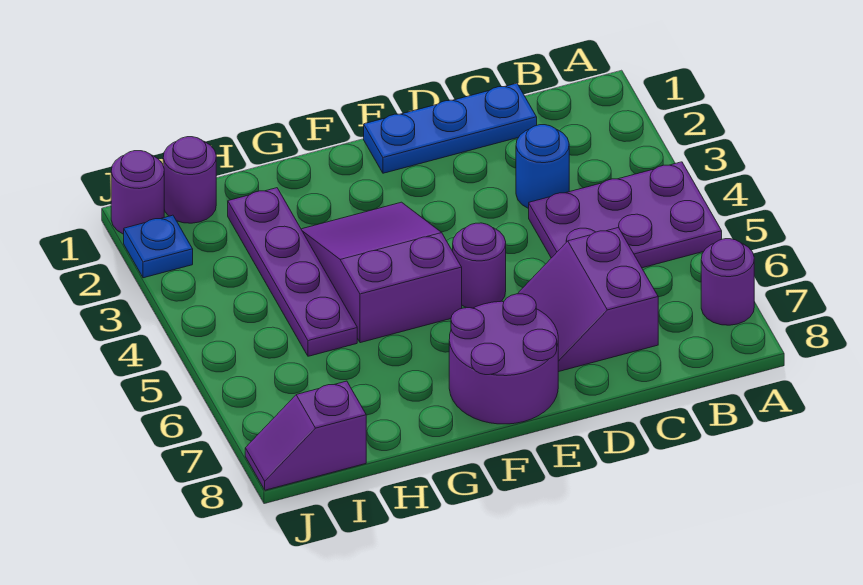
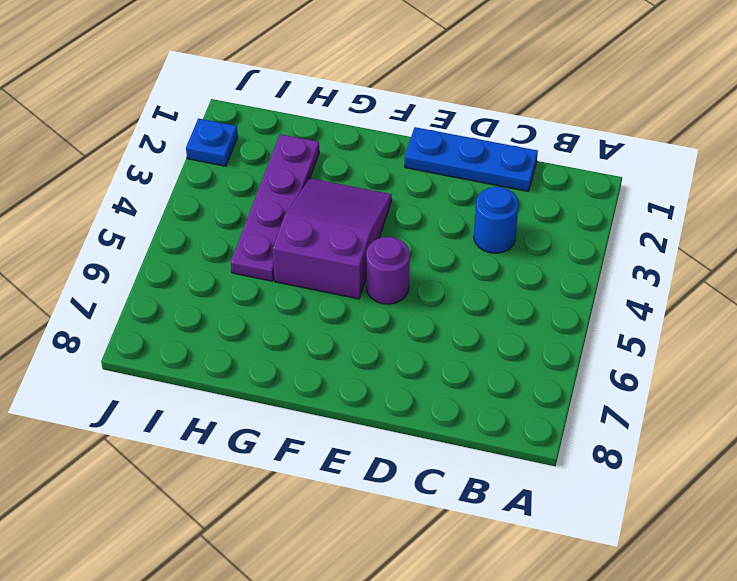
none -> purple plate A4:C5 level 1
none -> purple round brick A7 level 1
none -> purple slope C6:D7 level 1 top C

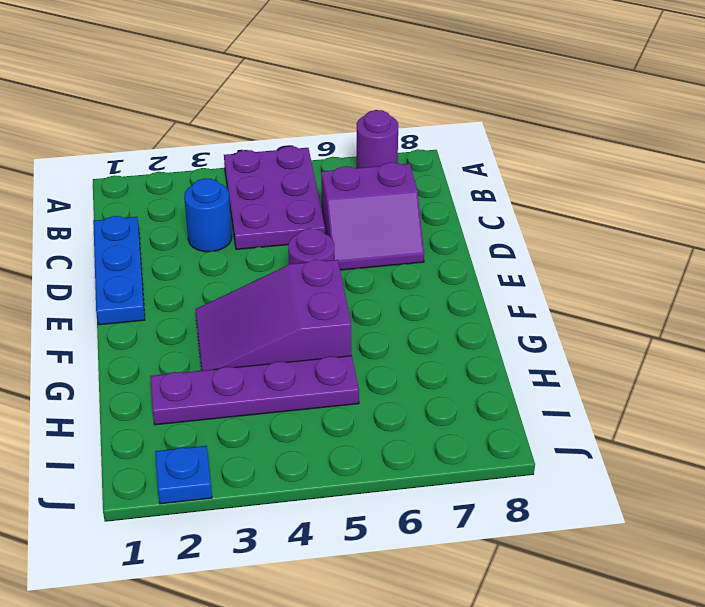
none -> purple round brick E7:F8 level 1
none -> purple round brick I1 level 1
none -> purple slope I8:J8 level 1 top I

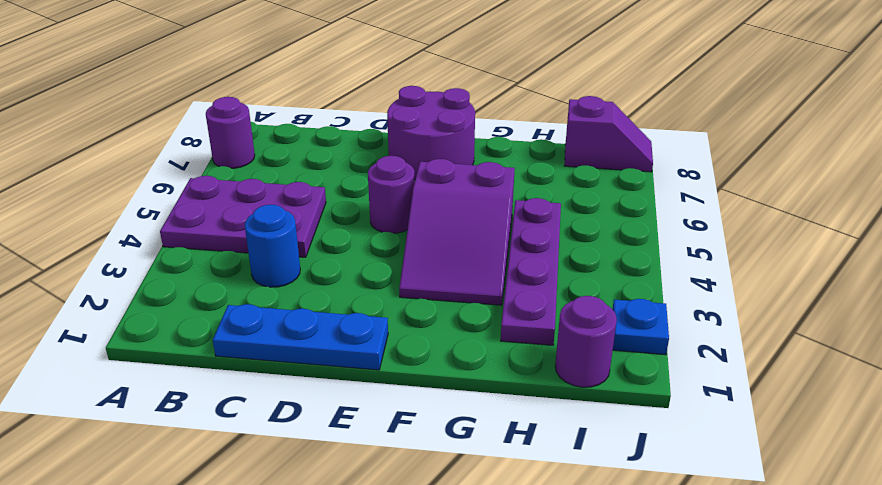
none -> purple slope C6:D7 level 1 top C
none -> purple round brick J1 level 1

